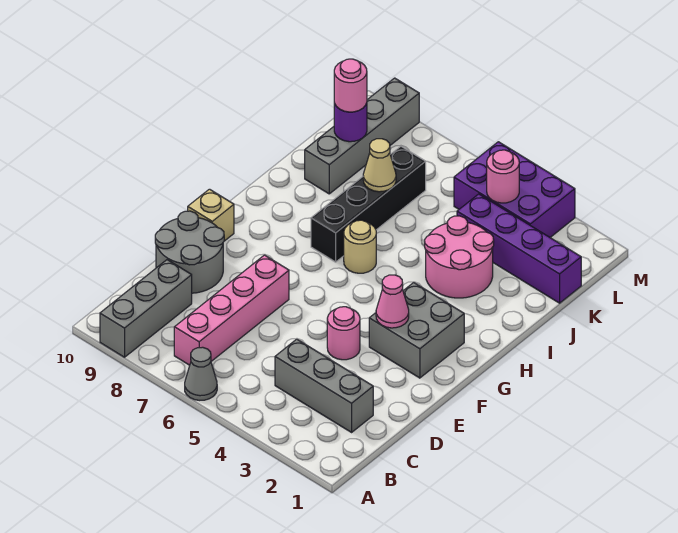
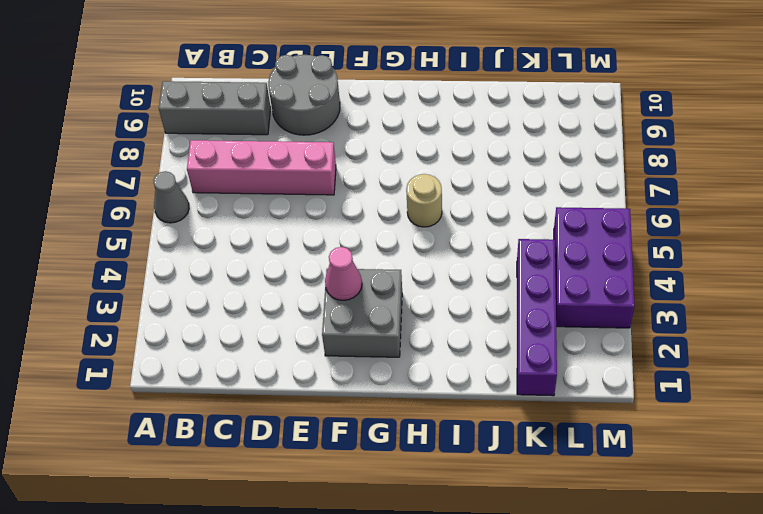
none -> grey brick C2:C4 level 1
none -> pink round brick E4 level 1
none -> tan brick F10 level 1

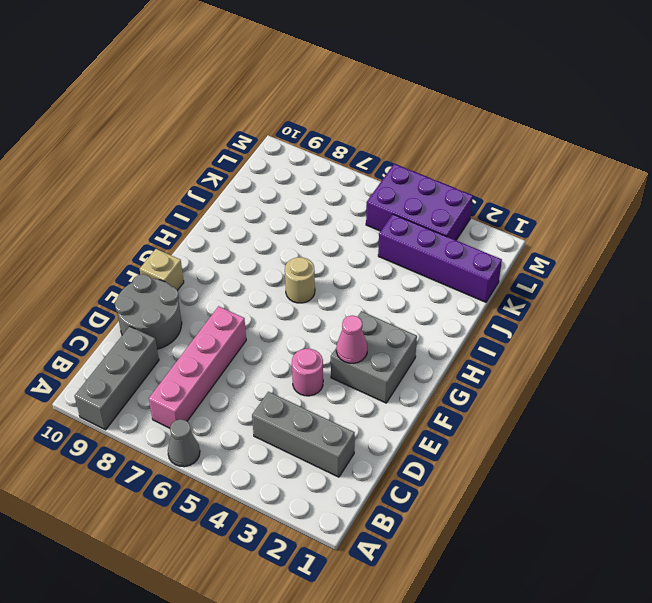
none -> black brick H7:K7 level 1
none -> pink round brick I3:J4 level 1
none -> grey brick J9:M9 level 1

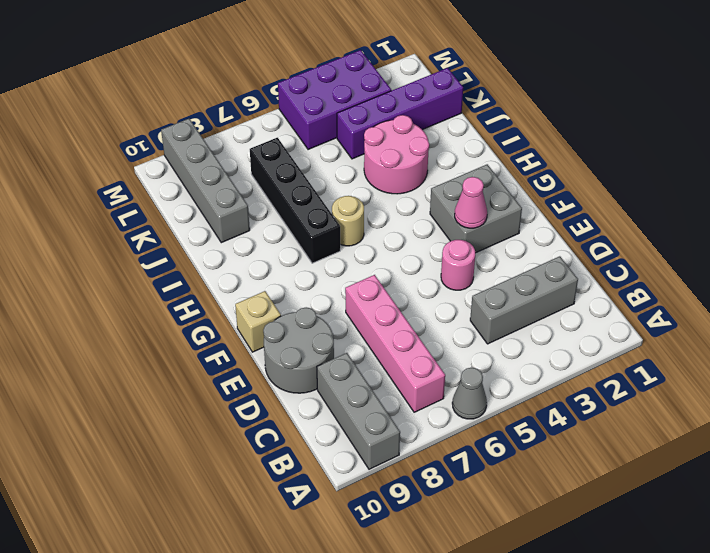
none -> tan cone J7 level 2
none -> purple round brick K9 level 2
none -> pink round brick L4 level 2

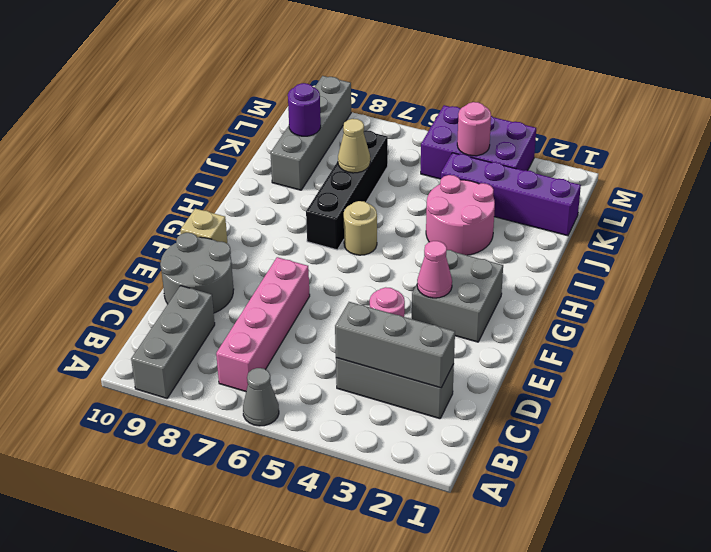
grey brick C2:C4 level 2 -> none
none -> pink round brick K9 level 3

